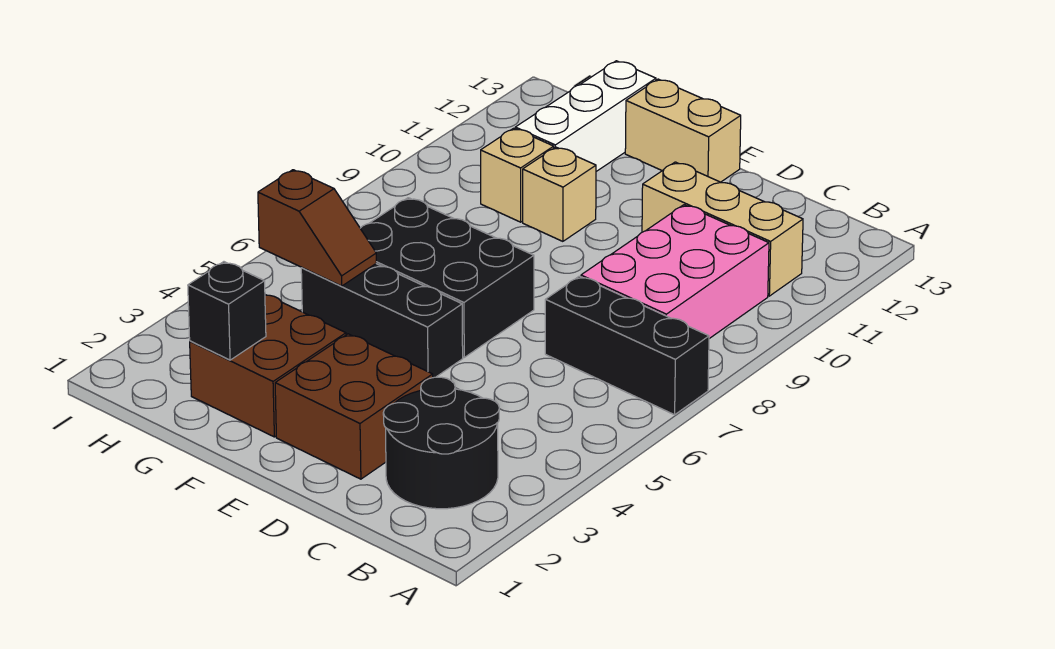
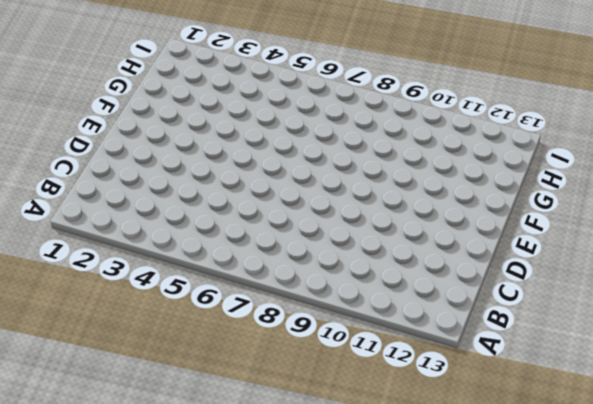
none -> black brick A7:C7 level 1
none -> black round brick B2:C3 level 1
none -> pink brick B8:C10 level 1

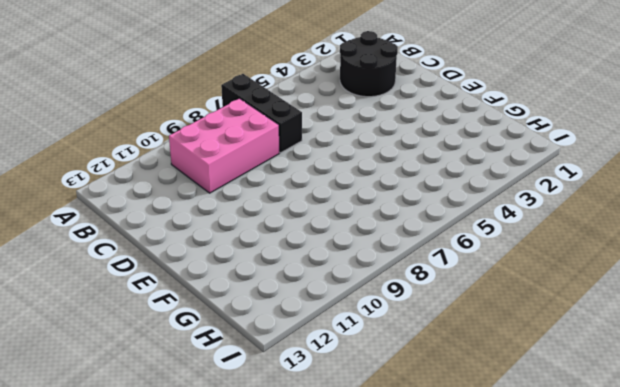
none -> tan brick B11:D11 level 1
none -> brown brick D2:E3 level 1
none -> black brick E5:G5 level 1

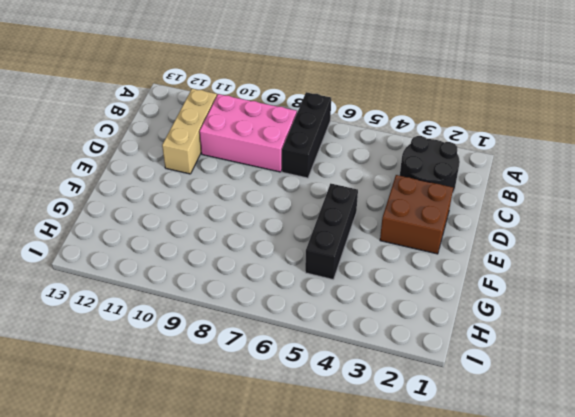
none -> black brick E6:G7 level 1
none -> tan brick E13:F13 level 1
none -> brown brick F2:G3 level 1

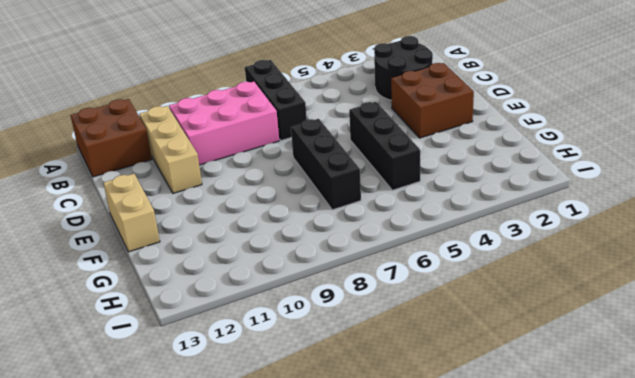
brown brick A12:B13 level 1 -> brown brick F2:G3 level 1
black brick E7:G7 level 1 -> black brick E6:G7 level 1
none -> tan brick F10 level 1
none -> tan brick G10 level 1
none -> white brick G11:G13 level 1

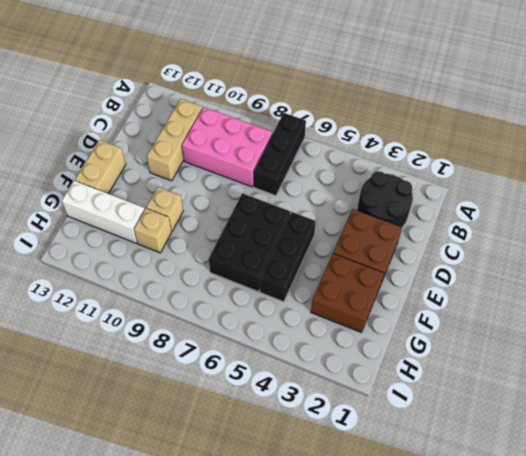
none -> black brick G2 level 2
none -> brown slope G5:H5 level 2 top H

